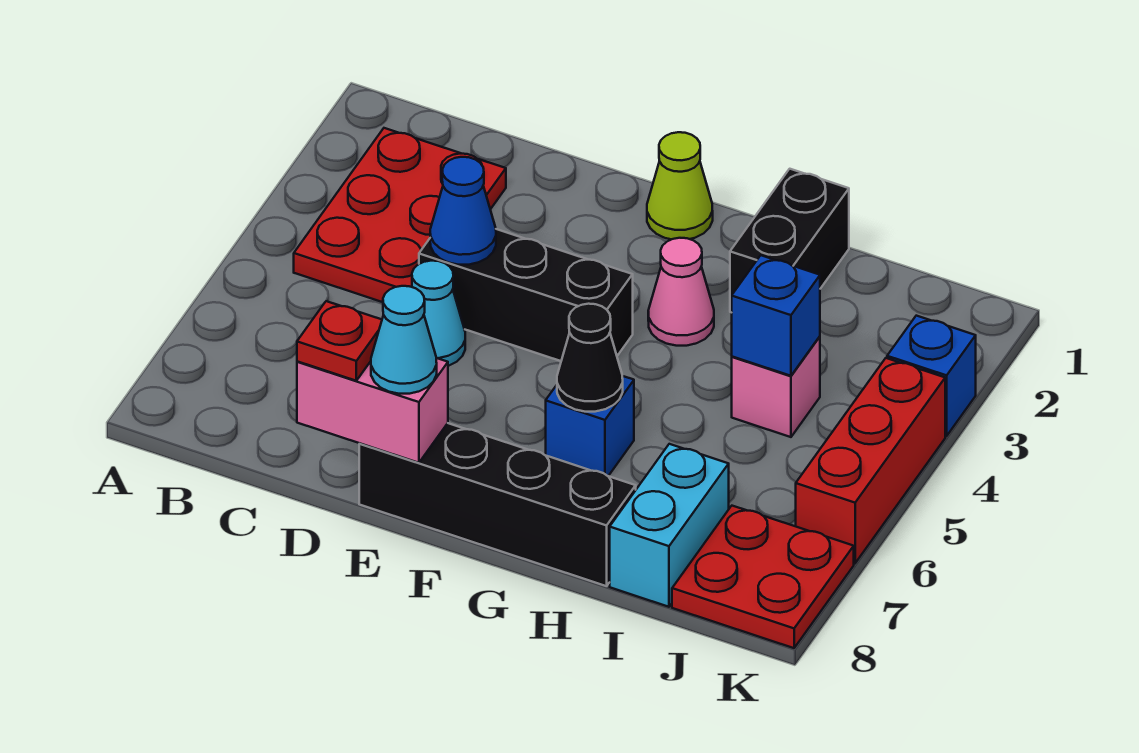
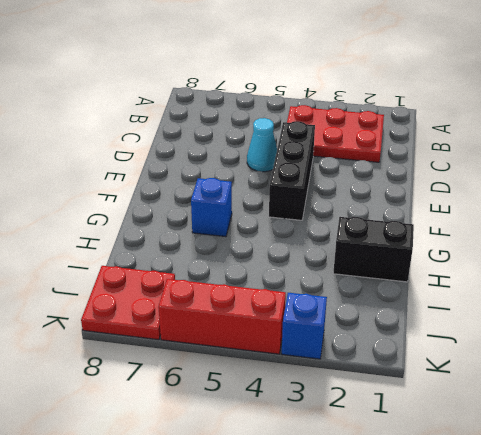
none -> black brick E8:H8 level 1
none -> lime cone F1 level 1
none -> pink cone G3 level 1

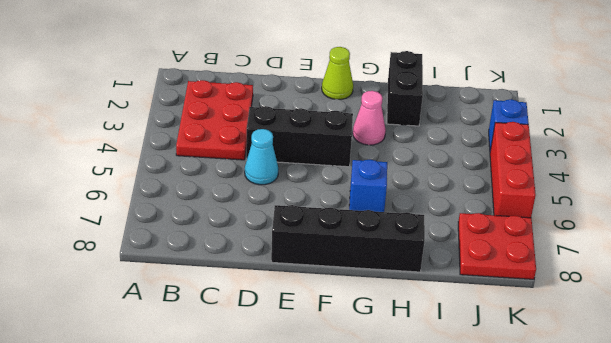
none -> pink brick I4 level 1
none -> cyan brick I7:I8 level 1
none -> blue cone D4 level 2

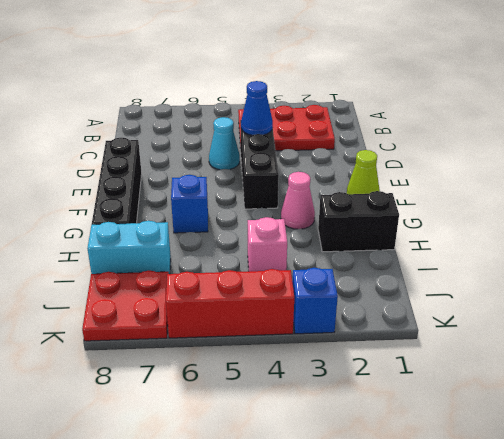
none -> pink brick D8:E8 level 2
none -> black cone G6 level 2
none -> blue brick I4 level 2

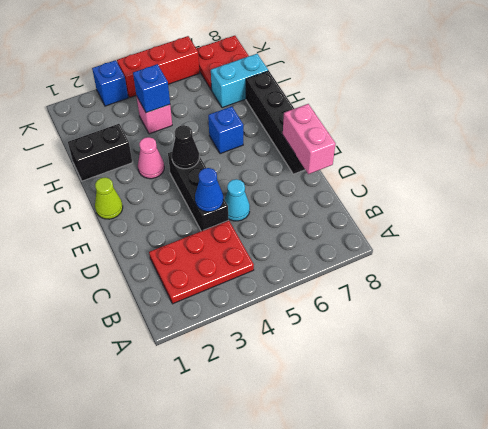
black cone F4 level 2 -> black cone G6 level 2
none -> red plate D8 level 3
none -> cyan cone E8 level 3

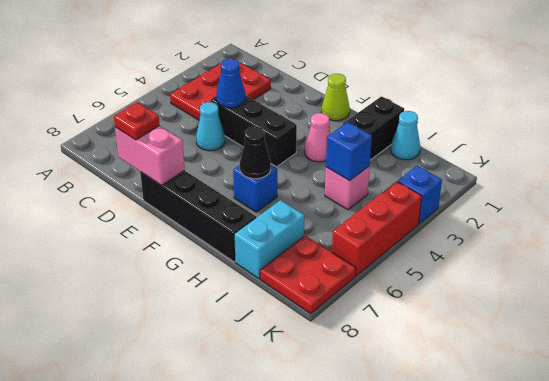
cyan cone I1 level 1 -> cyan cone E8 level 3

